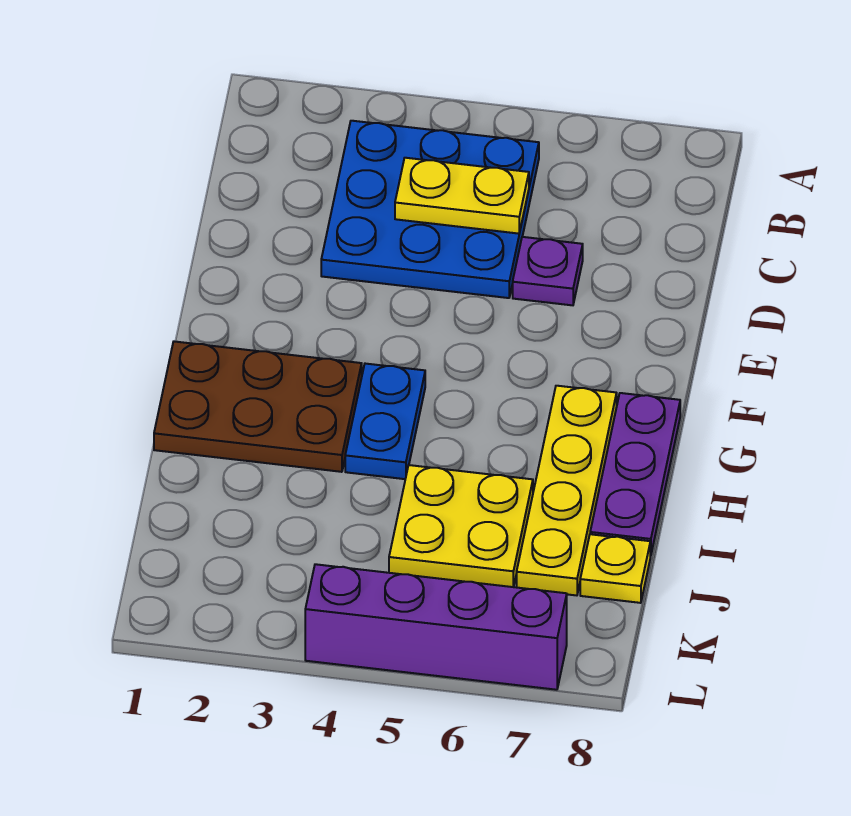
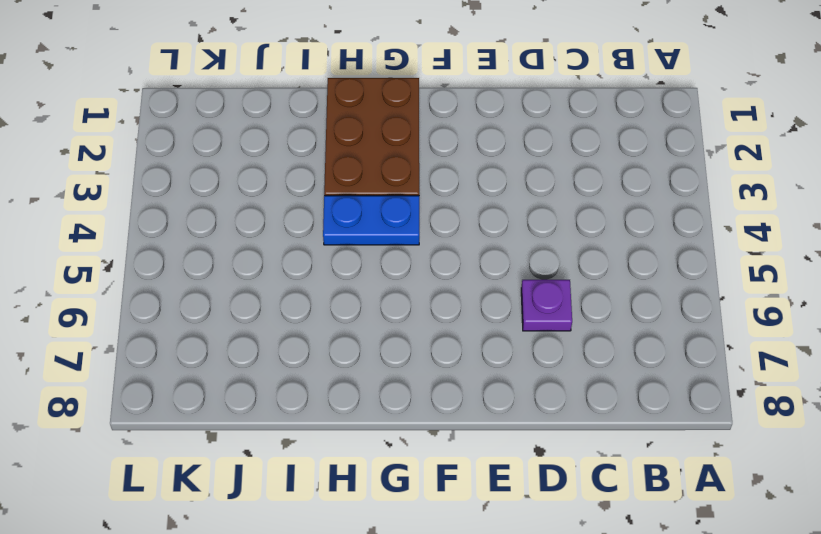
none -> blue plate B3:D5 level 1
none -> yellow plate G7:J7 level 1

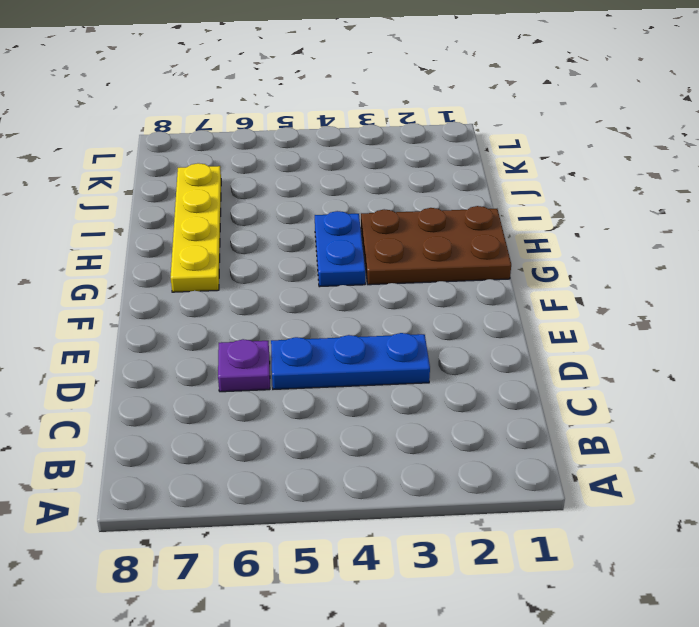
blue plate D3:D5 level 1 -> blue plate B3:D5 level 1
none -> purple plate G8:I8 level 1
none -> yellow plate I5:J6 level 1

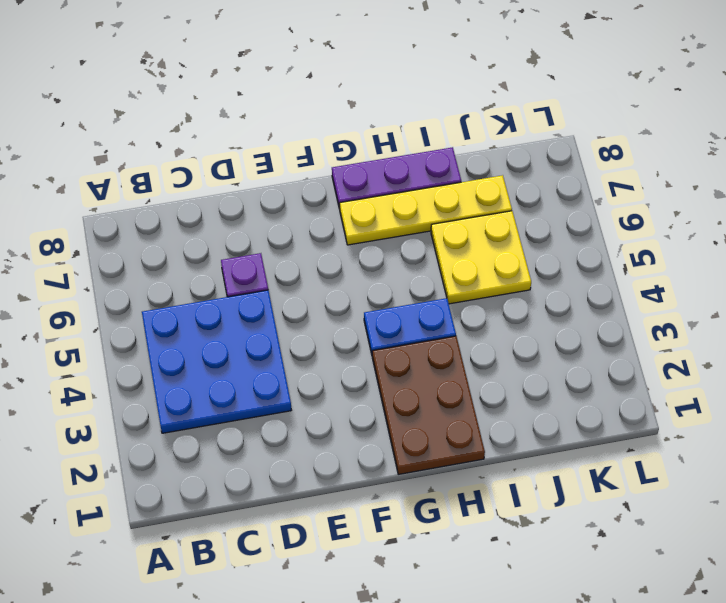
none -> yellow plate J8 level 1
none -> purple brick L4:L7 level 1

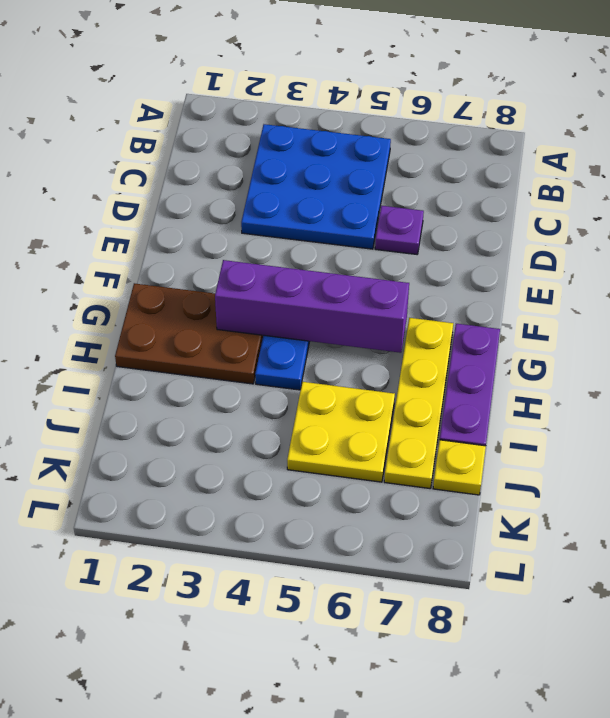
purple brick G3:G6 level 2 -> purple brick L4:L7 level 1
none -> yellow plate C4:C5 level 2

